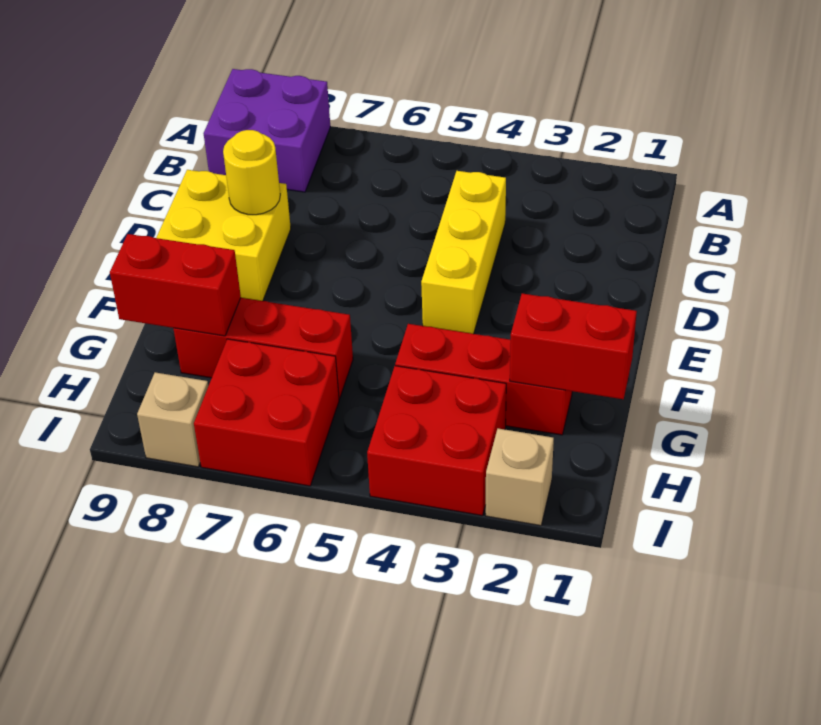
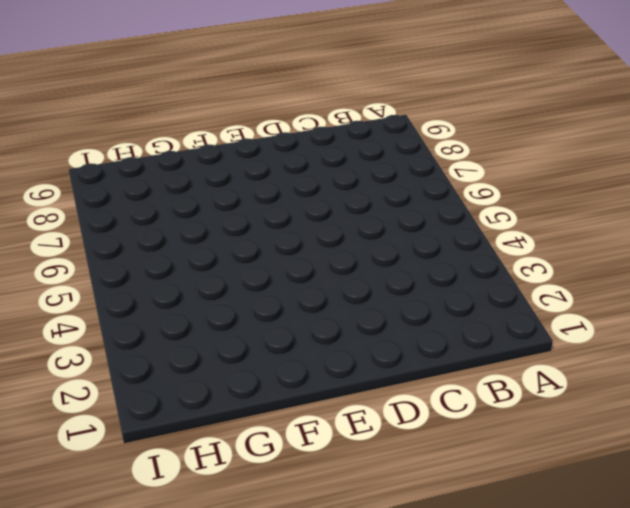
none -> purple brick A8:B9 level 1
none -> yellow brick C4:E4 level 1
none -> yellow brick D8:E9 level 1

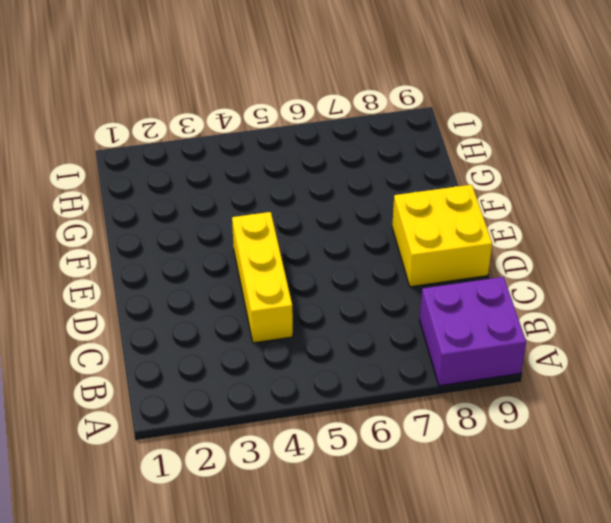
none -> red brick G2:G4 level 1
none -> red brick G6:G8 level 1
none -> red brick H3:I4 level 1

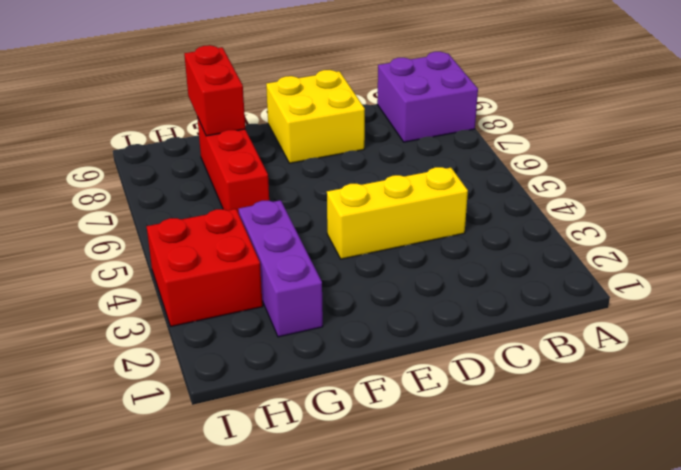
purple brick G2:G4 level 1 -> red brick G2:G4 level 1
none -> red brick H6:I7 level 1
none -> tan brick I2 level 1
none -> tan brick I8 level 1

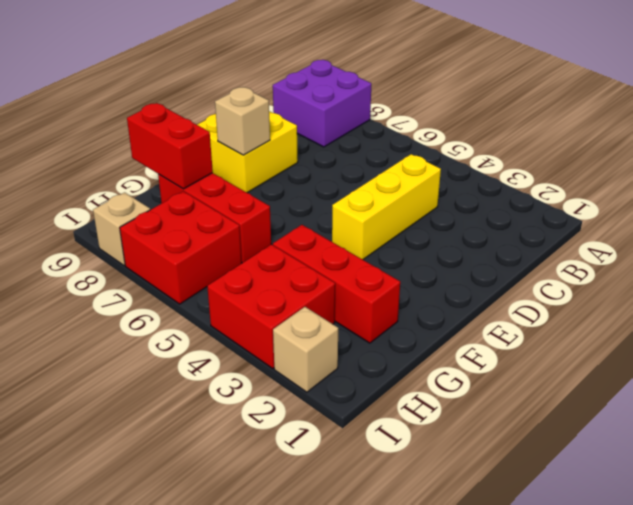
tan brick E8 level 2 -> none
none -> yellow round brick D8 level 2
none -> red brick G1:G2 level 2

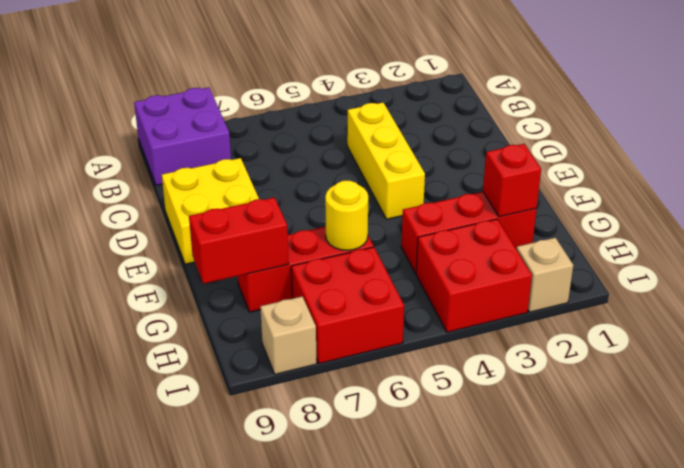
red brick G2 level 2 -> red brick G1:G2 level 2
yellow round brick G6 level 2 -> yellow round brick D8 level 2

